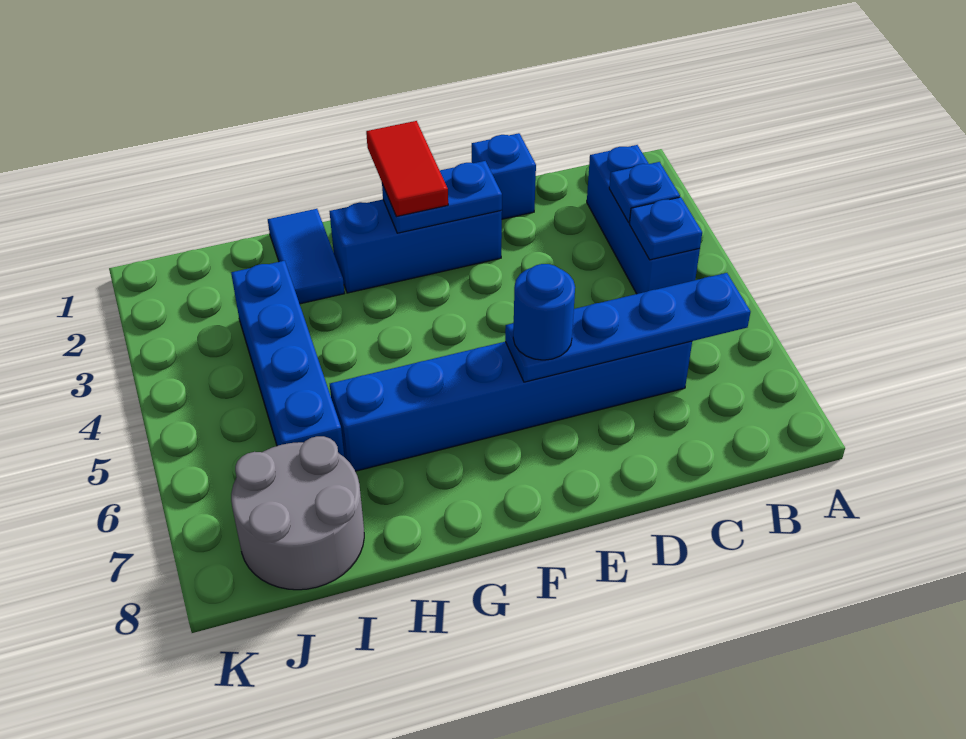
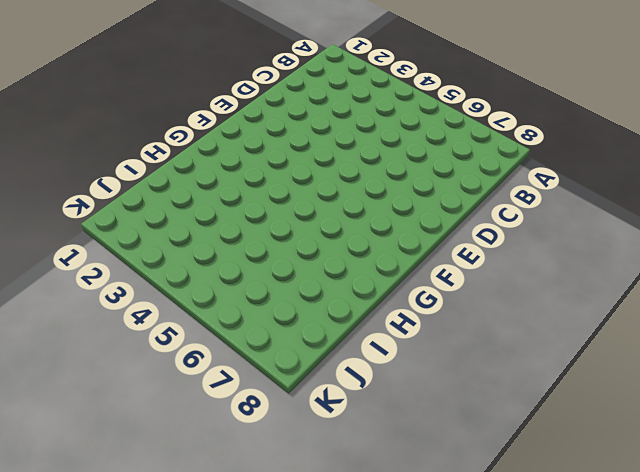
none -> blue brick B2:B4 level 1
none -> blue brick C6:H6 level 1
none -> blue brick D1 level 1

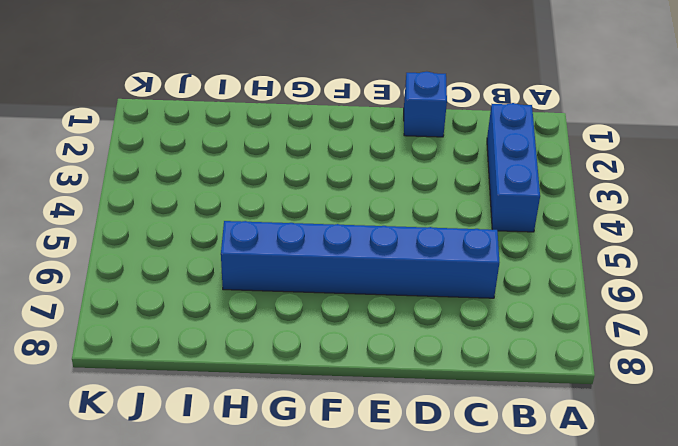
none -> blue brick E2:G2 level 1
none -> blue tile H1:H2 level 1
none -> blue brick I3:I6 level 1

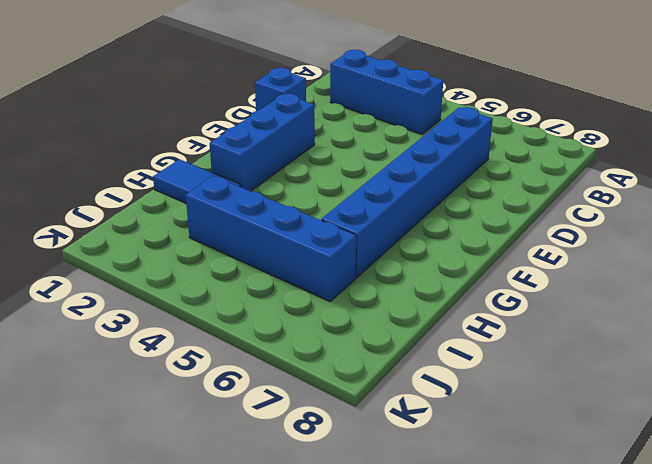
none -> grey round brick I7:J8 level 1
none -> blue plate B3 level 2
none -> blue plate B4 level 2

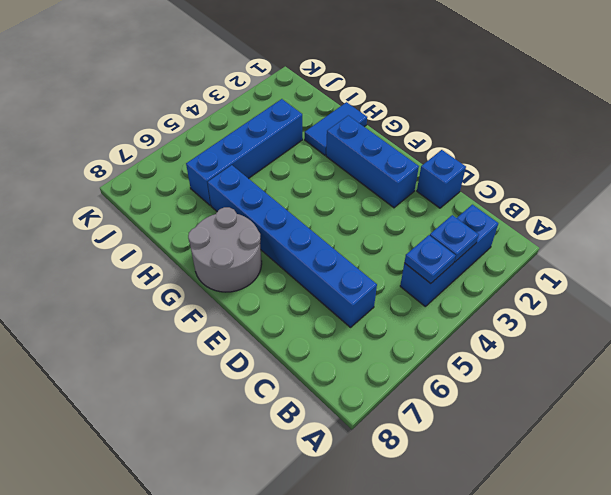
grey round brick F7:G8 level 1 -> grey round brick I7:J8 level 1
none -> blue plate B6:E6 level 2
none -> blue plate E2:F2 level 2
none -> blue round brick E6 level 3

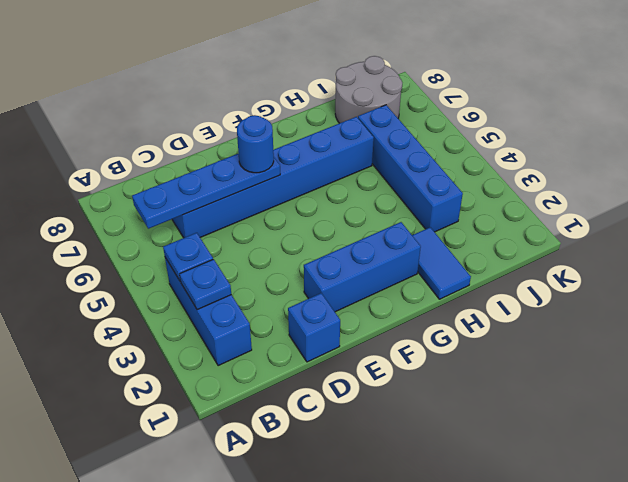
none -> blue plate E2:F2 level 2
none -> red tile F1:F2 level 3

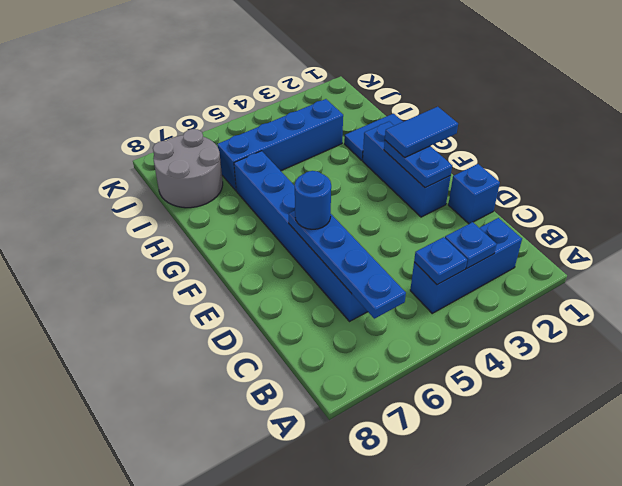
blue tile F1:F2 level 3 -> red tile F1:F2 level 3

